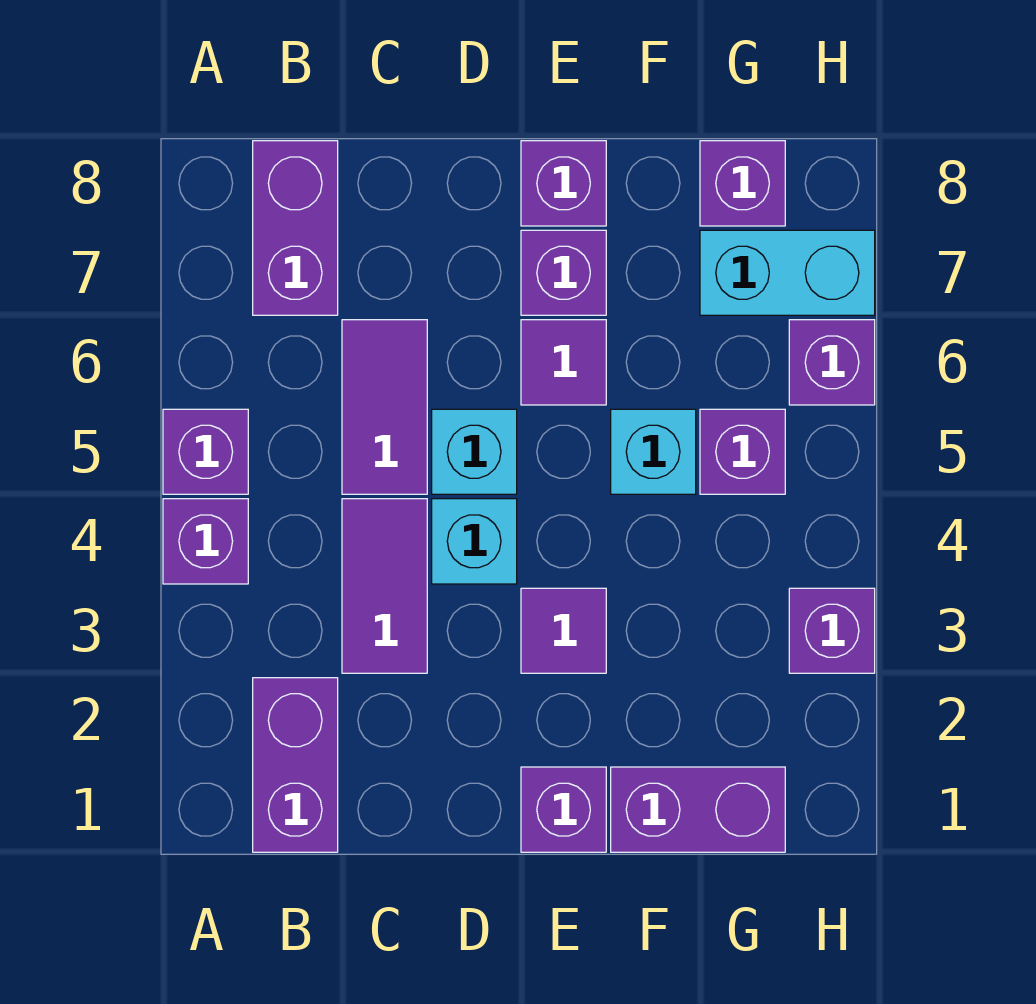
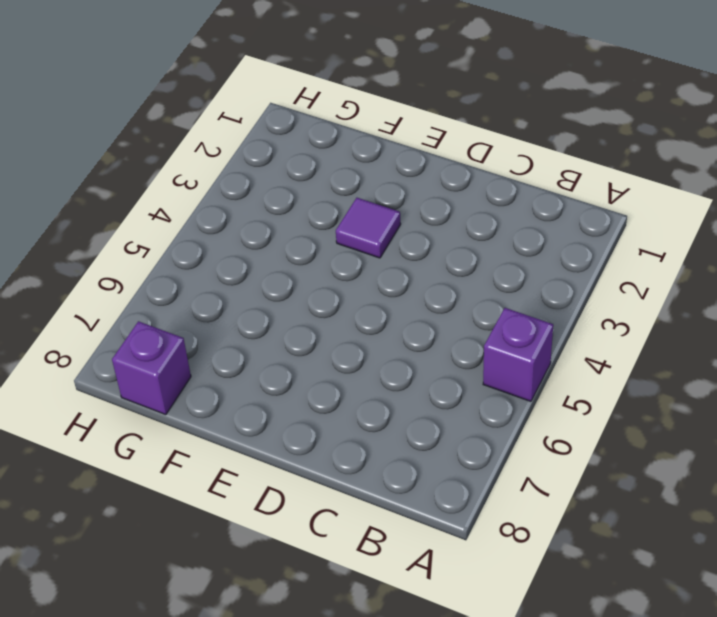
none -> purple brick A4 level 1
none -> purple brick B1:B2 level 1
none -> purple brick B7:B8 level 1

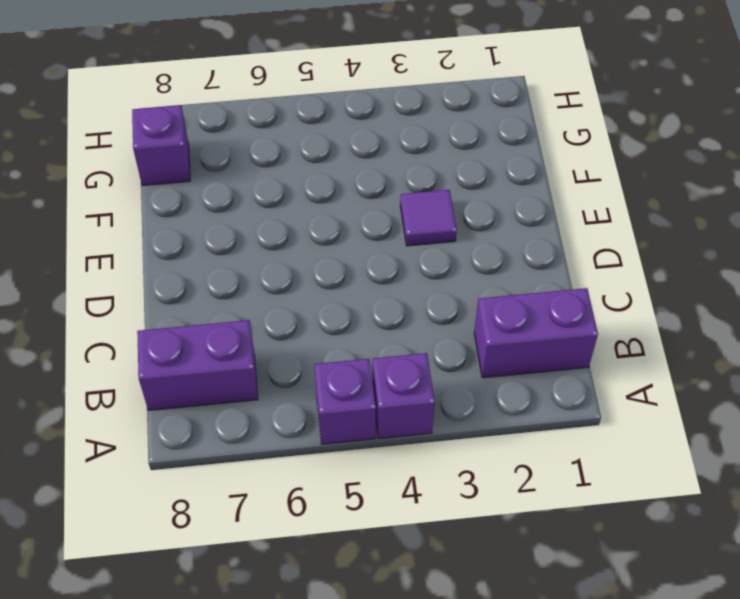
none -> purple tile C3:C4 level 1
none -> purple tile C5:C6 level 1
none -> cyan brick D4 level 1

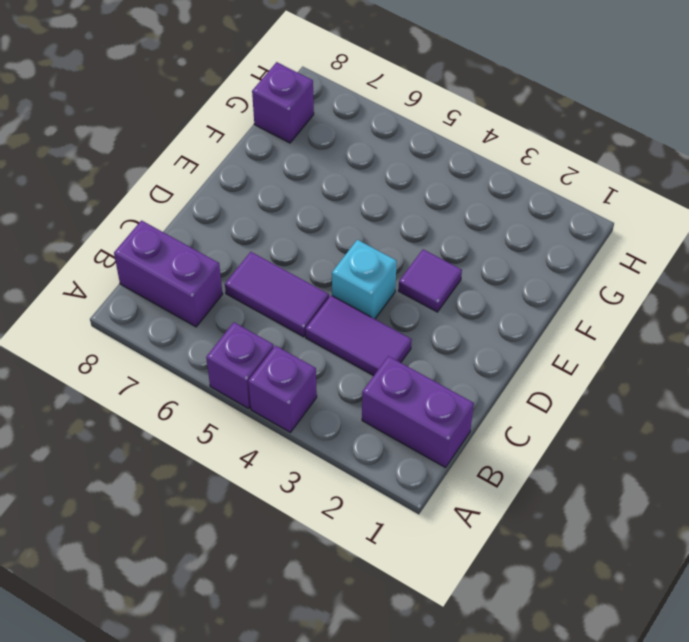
none -> cyan brick D5 level 1
none -> purple brick E1 level 1
none -> purple tile E6 level 1

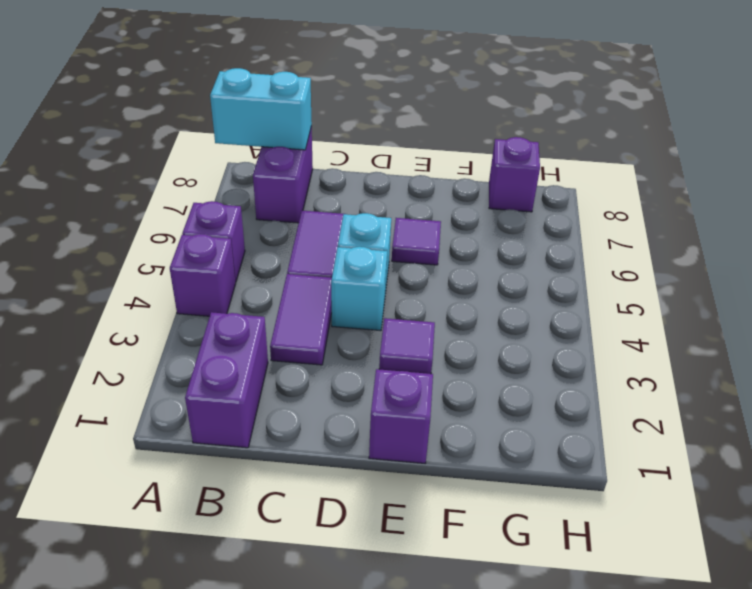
cyan brick A8:B8 level 2 -> cyan brick G7:H7 level 1
none -> purple brick E7 level 1
none -> purple brick E8 level 1
none -> purple brick F1:G1 level 1

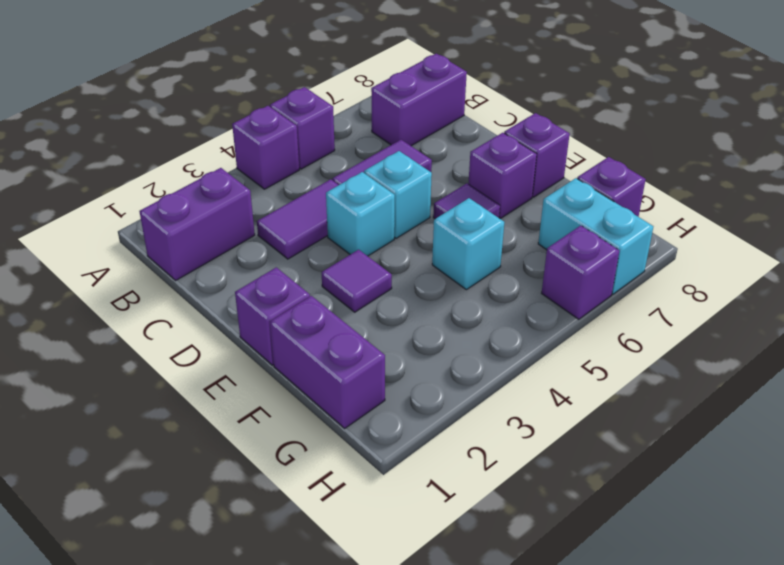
none -> purple brick G5 level 1
none -> purple brick H3 level 1

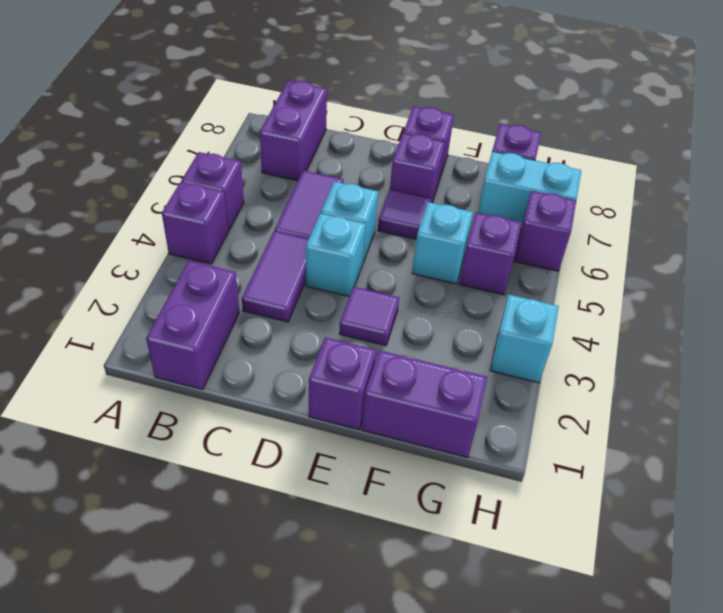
cyan brick H3 level 1 -> purple brick H3 level 1

